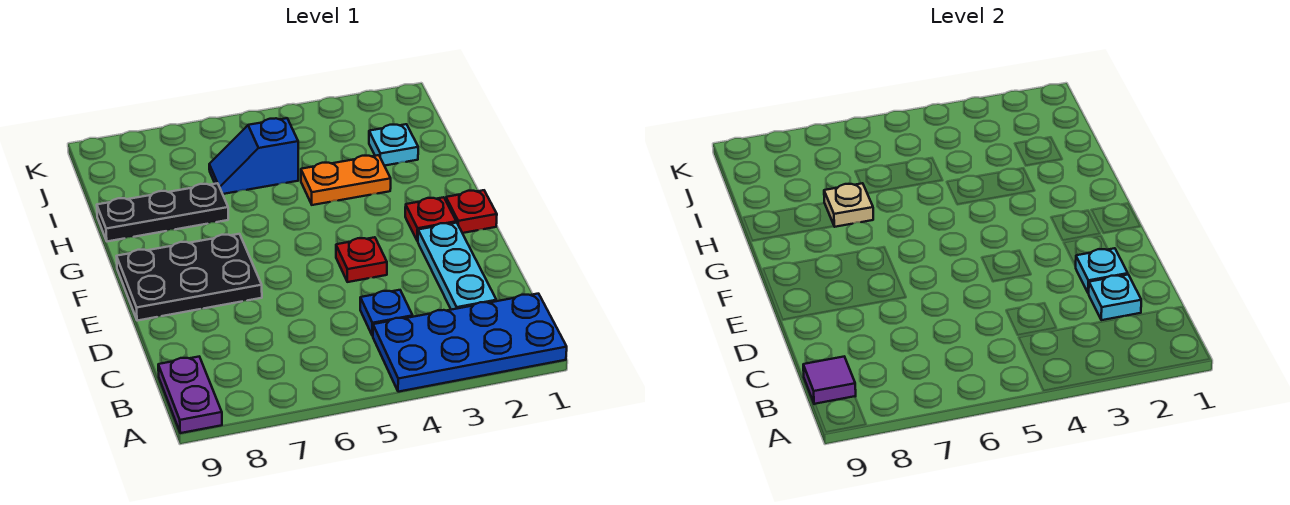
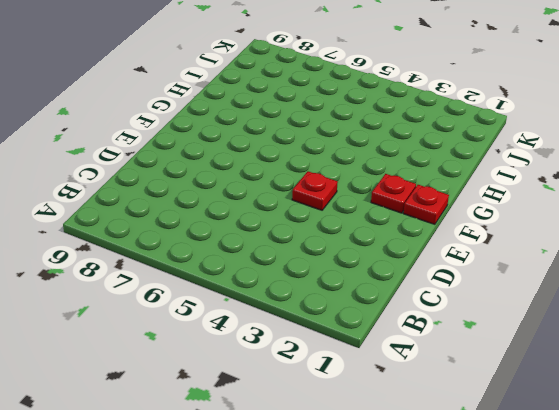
none -> blue plate A1:B4 level 1
none -> purple plate A9:B9 level 1
none -> cyan plate C2:E2 level 1

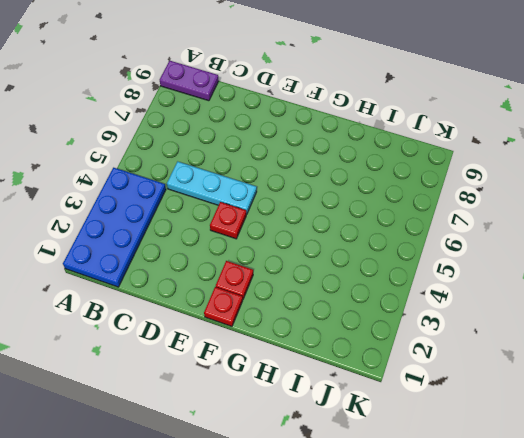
cyan plate C5:E5 level 1 -> cyan plate C2:E2 level 1
none -> blue plate C4 level 1
none -> black plate E7:F9 level 1
none -> orange plate H3:H4 level 1

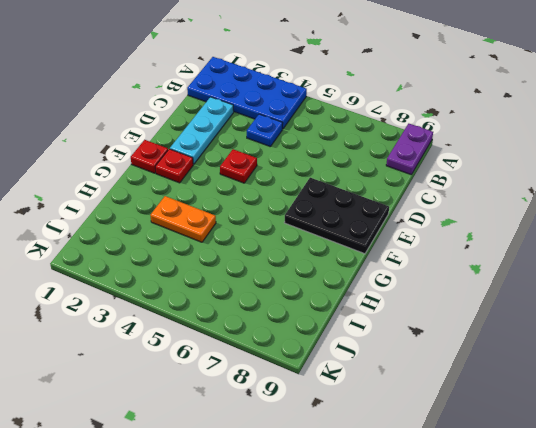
none -> black plate H7:H9 level 1
none -> cyan plate I2 level 1
none -> blue slope I5:I6 level 1 top 5

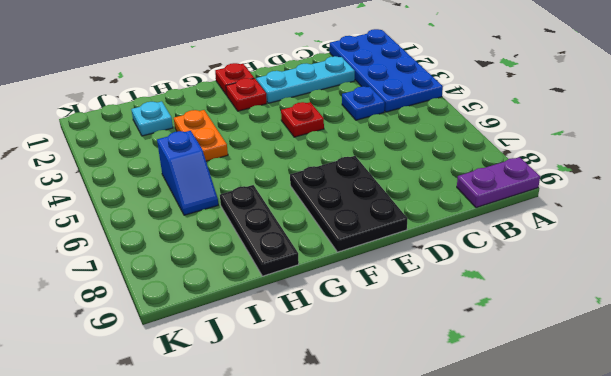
none -> purple tile B9 level 2
none -> cyan plate C2 level 2
none -> cyan plate D2 level 2

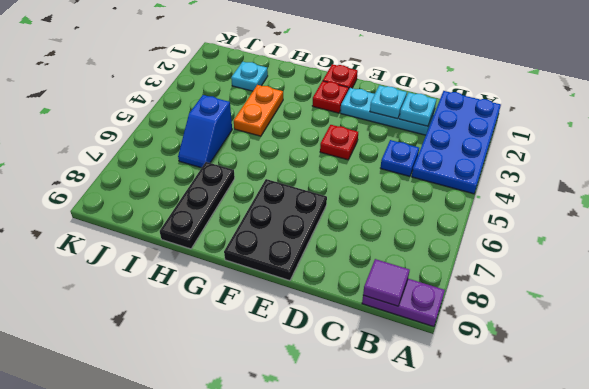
none -> tan plate H7 level 2

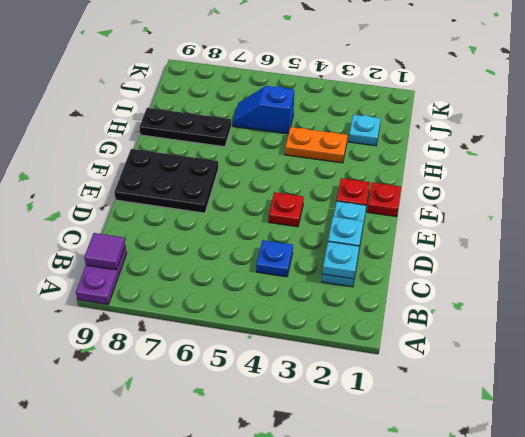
none -> blue plate A1:B4 level 1
none -> tan plate H7 level 2

